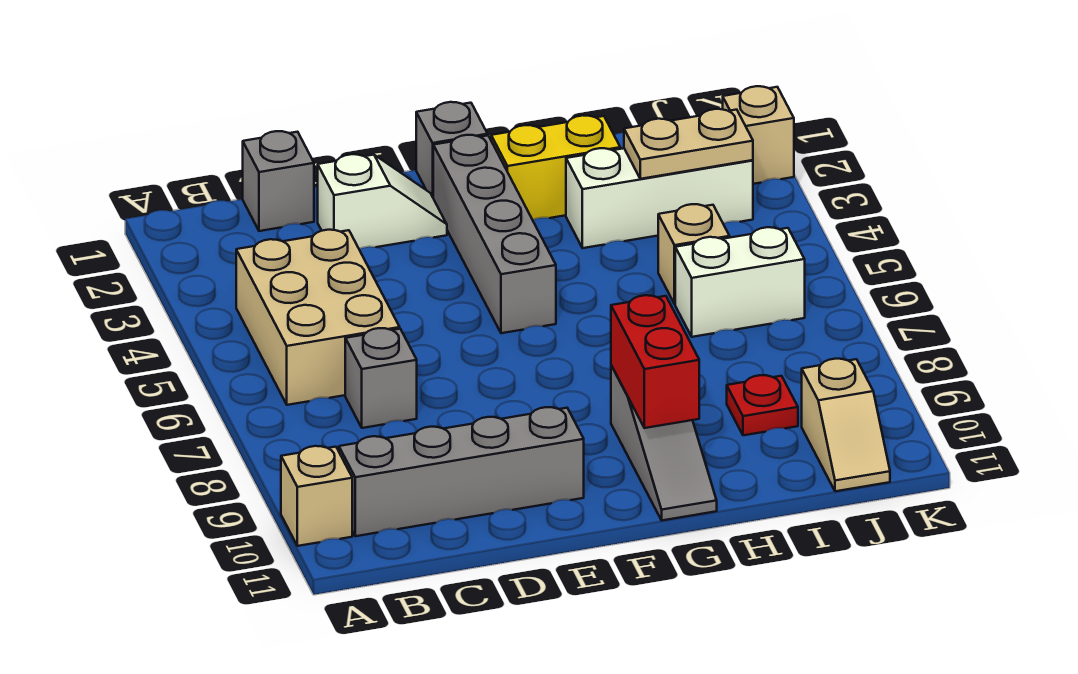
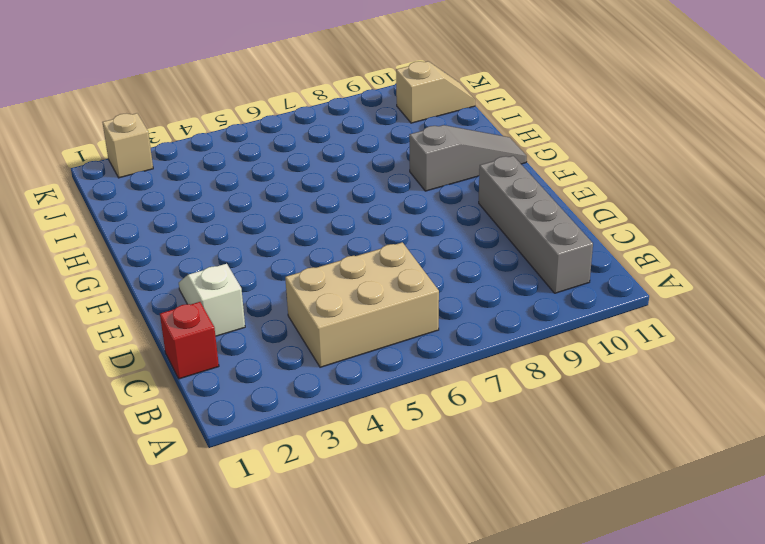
red brick C1 level 1 -> grey brick C1 level 1
none -> tan brick A10 level 1
none -> grey brick C7 level 1
none -> grey brick F1 level 1

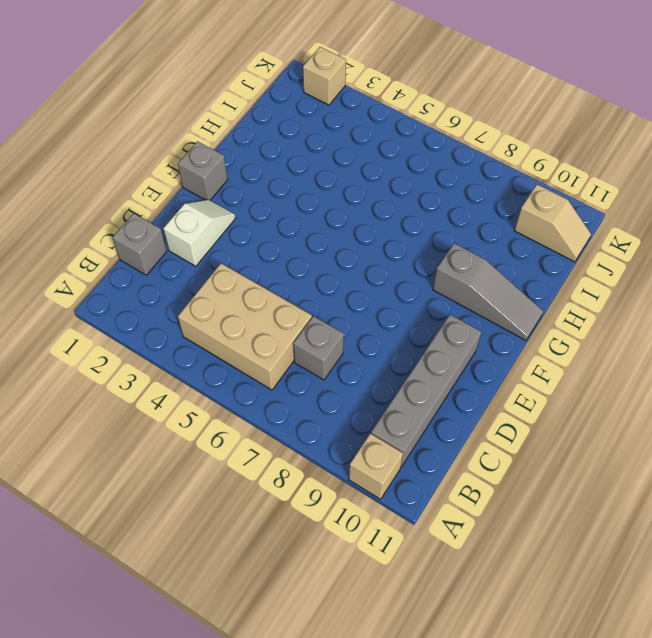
none -> grey brick F2:F5 level 1
none -> yellow brick G2:H2 level 1
none -> white brick H3:J3 level 1

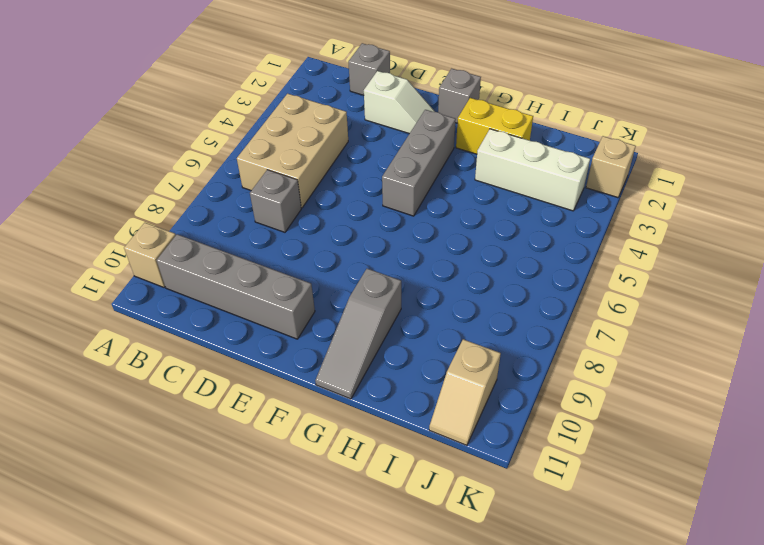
grey brick F3:F5 level 1 -> grey brick F2:F5 level 1
none -> tan brick I5 level 1
none -> white brick I6:J6 level 1
none -> red plate I9 level 1

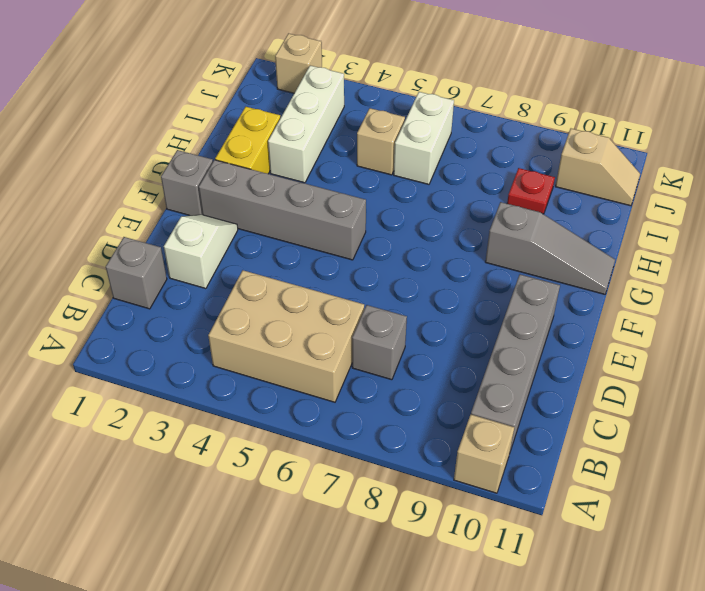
none -> red brick G9:G10 level 2
none -> tan plate I3:J3 level 2

